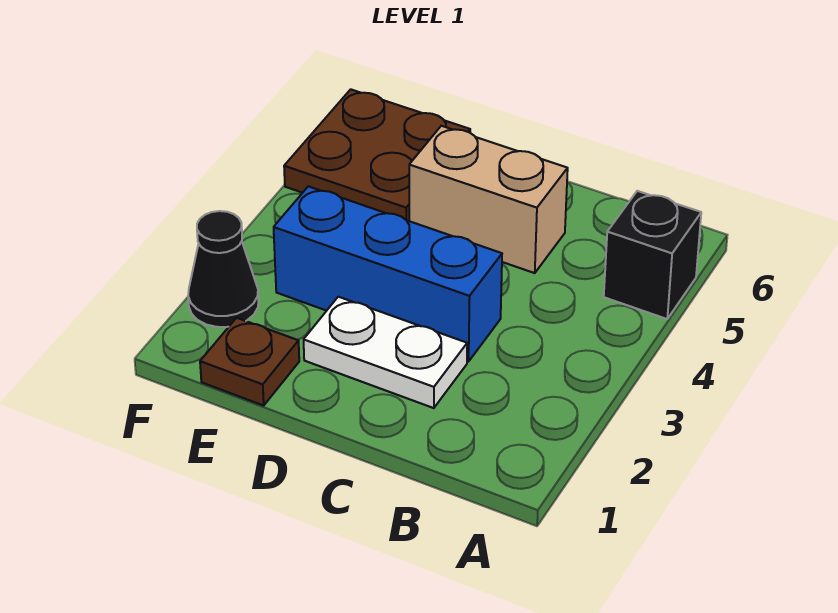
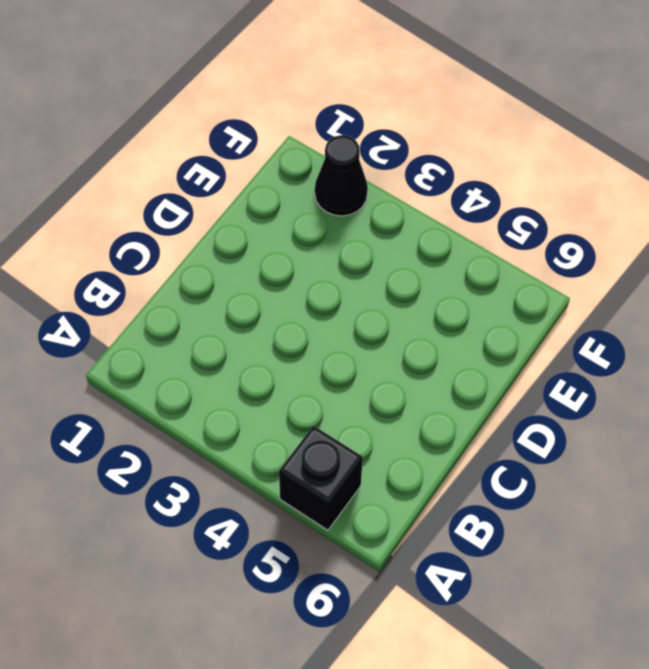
none -> white plate C2:D2 level 1
none -> blue brick C3:E3 level 1

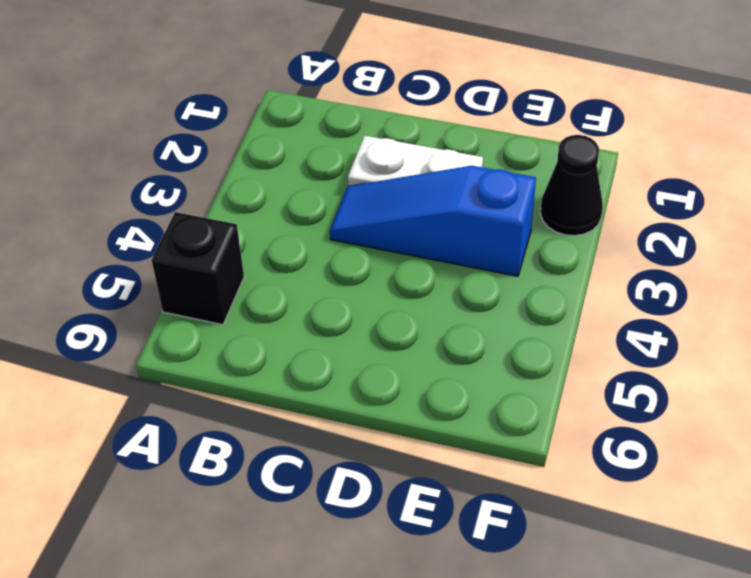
blue slope C3:E3 level 1 top E -> blue brick C3:E3 level 1
none -> tan brick C5:D5 level 1
none -> brown plate E1 level 1

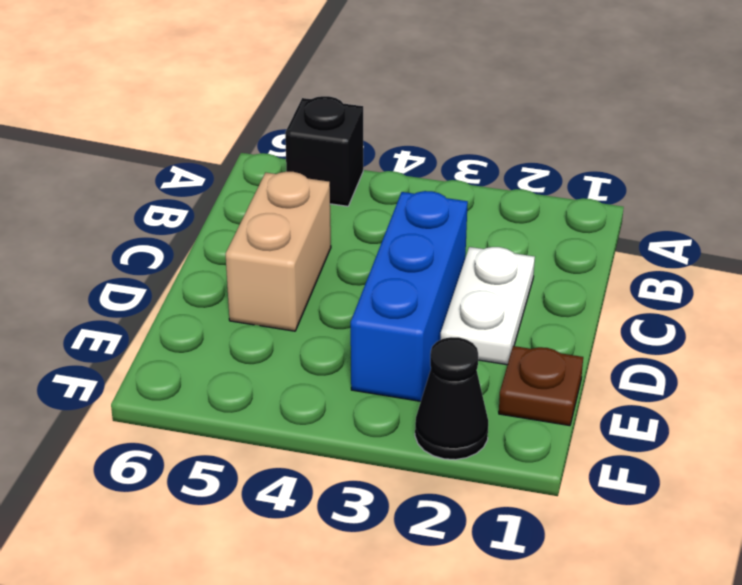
none -> brown plate E5:F6 level 1

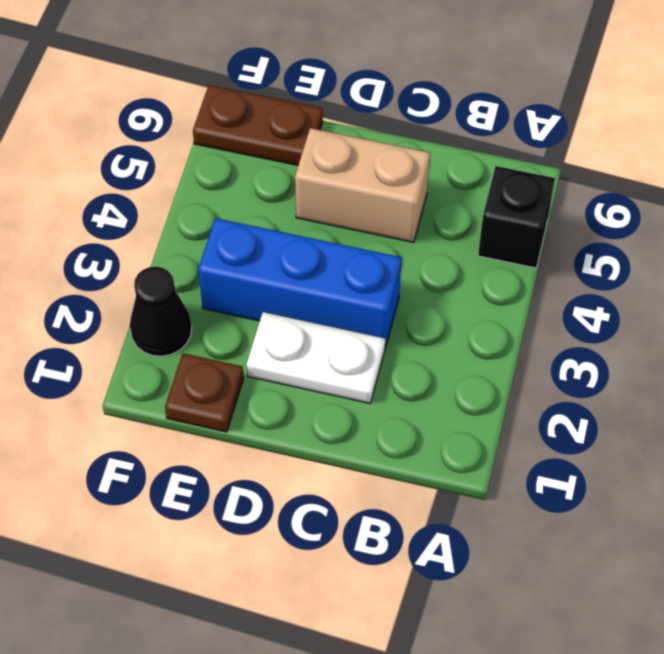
brown plate E6:F6 level 1 -> brown plate E5:F6 level 1

